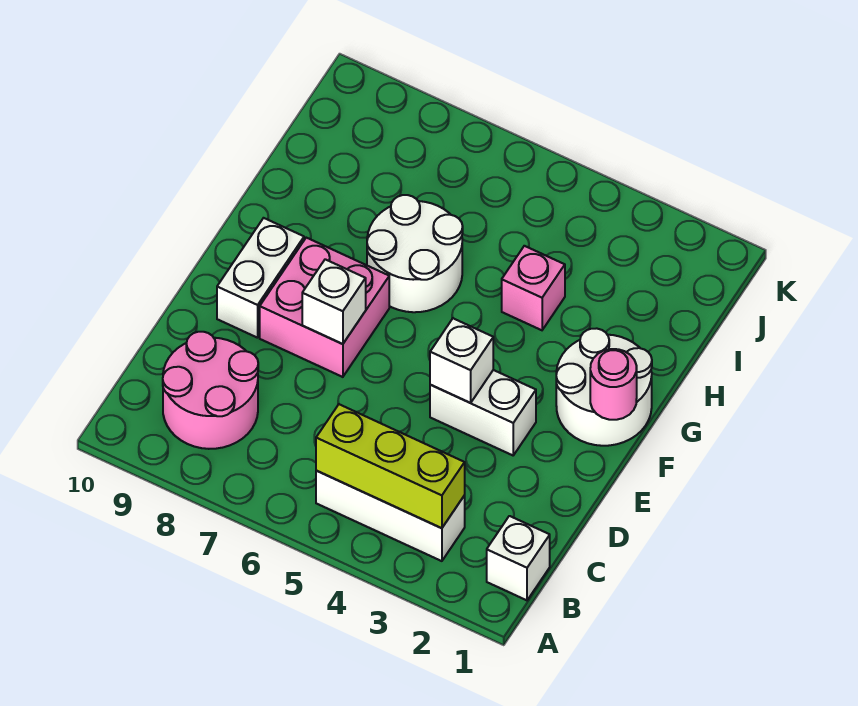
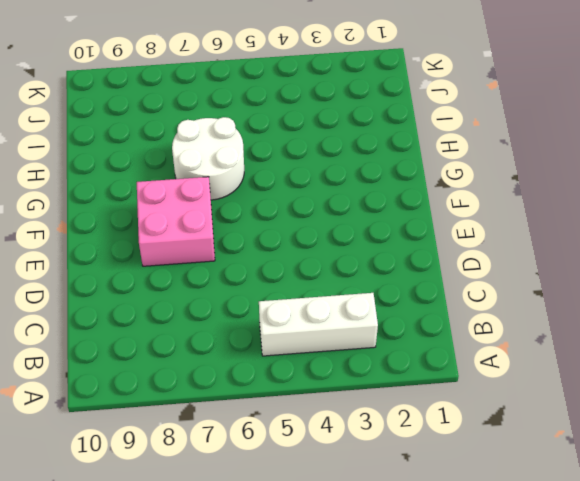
none -> white brick B1 level 1
none -> pink round brick B8:C9 level 1
none -> white brick E3:E4 level 1

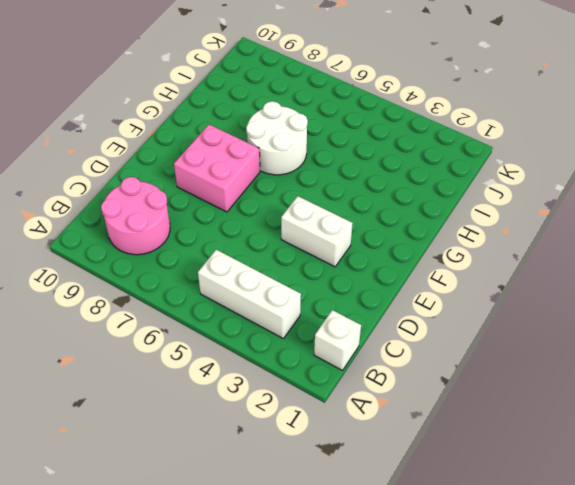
none -> white brick E9:F9 level 1
none -> white round brick F1:G2 level 1
none -> pink brick H4 level 1

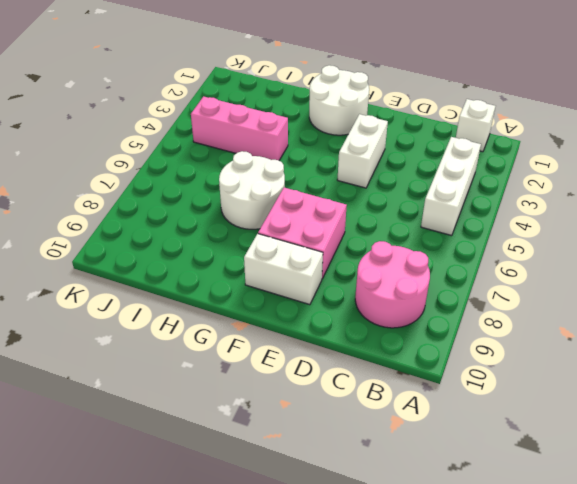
pink brick H4:J4 level 1 -> pink brick H4 level 1
none -> lime brick B3:B5 level 2
none -> white brick E4 level 2
none -> white brick E7 level 2

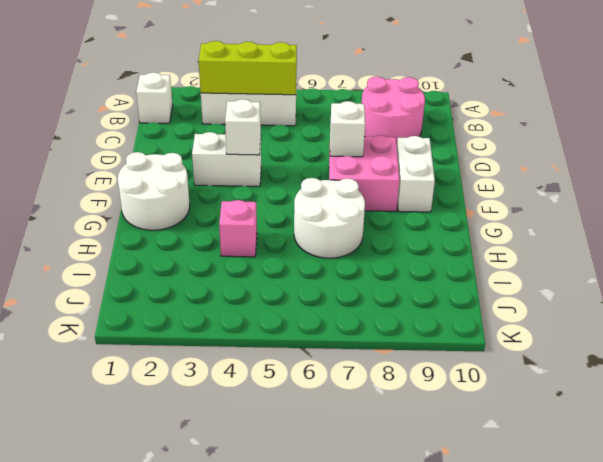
none -> pink round brick F1 level 2

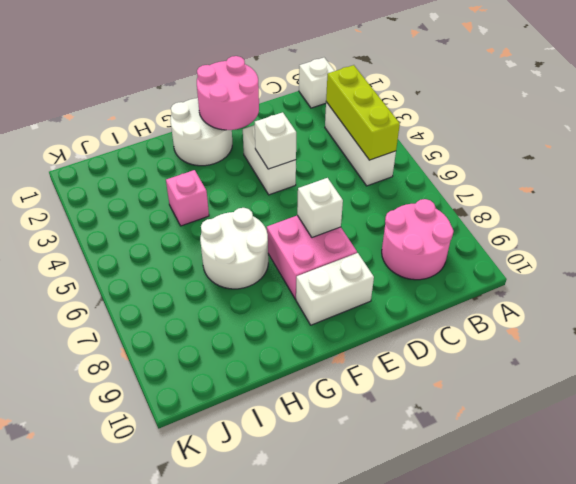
pink round brick E1:F2 level 2 -> pink round brick F1 level 2

